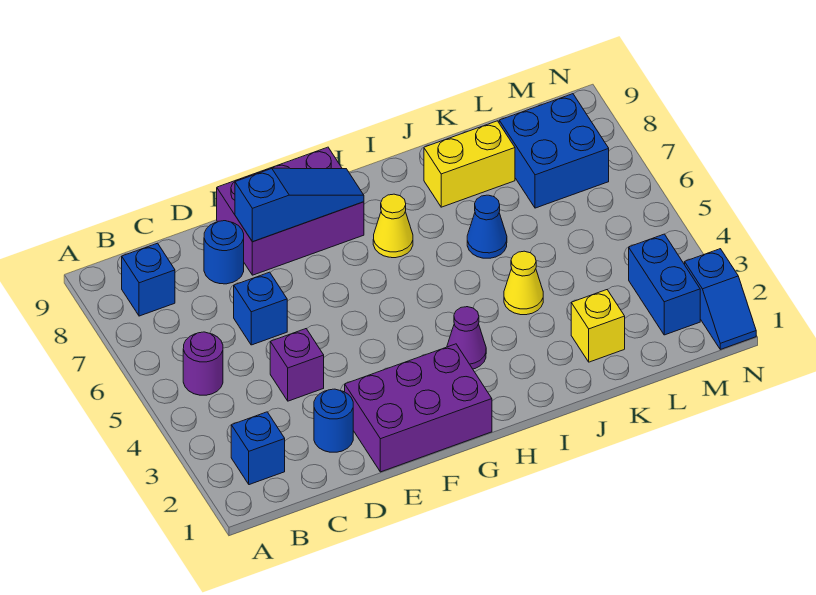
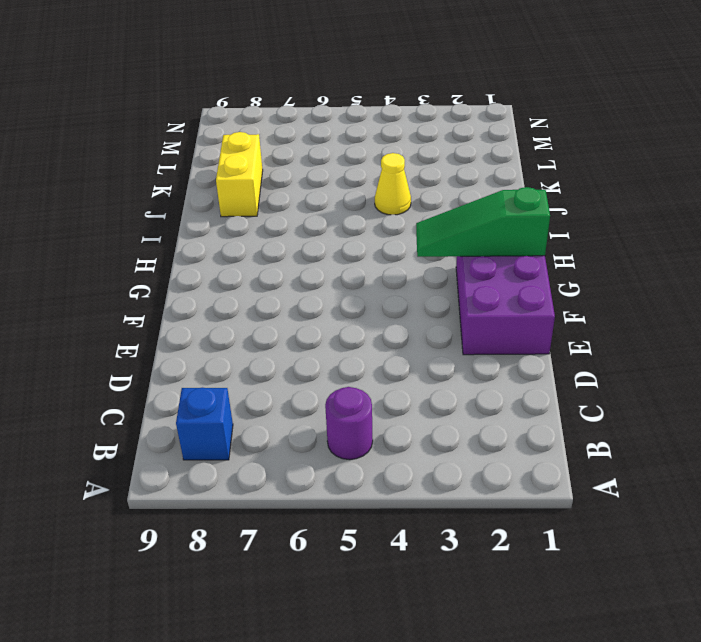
green slope G1:G3 level 2 top 1 -> none
none -> blue brick B2 level 1
none -> blue round brick D2 level 1
none -> purple brick D4 level 1

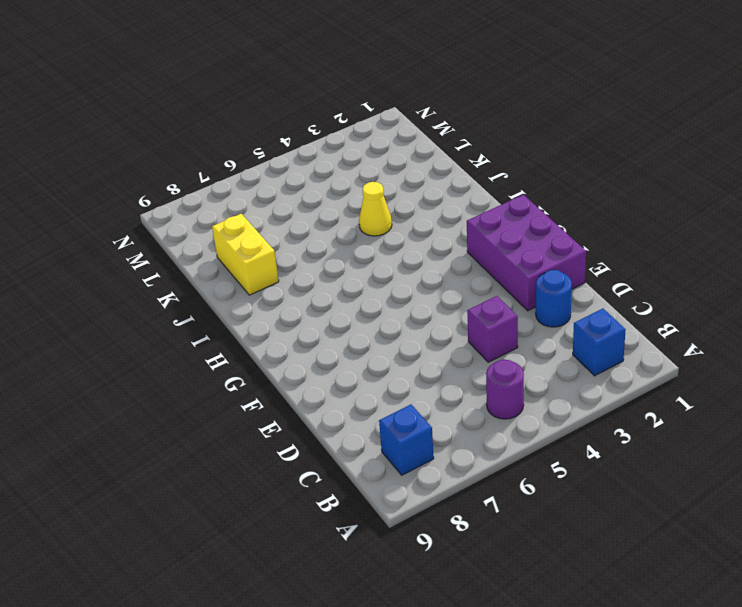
none -> blue brick D6 level 1
none -> blue round brick D8 level 1
none -> purple brick E8:G9 level 1

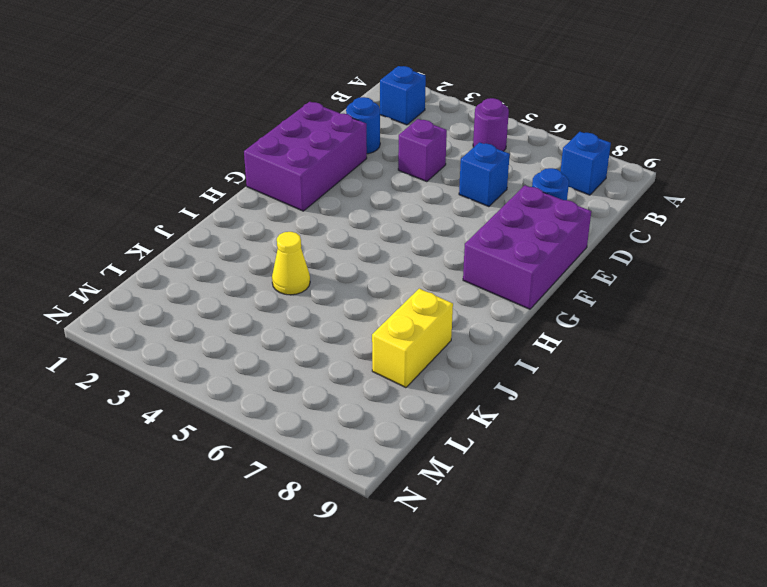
none -> purple cone H3 level 1
none -> yellow cone H7 level 1
none -> blue cone J6 level 1

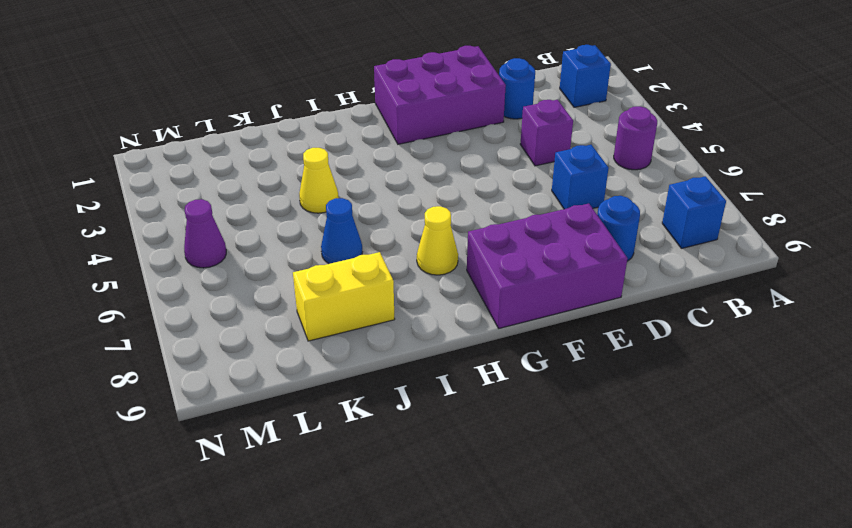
purple cone M5 level 1 -> purple cone H3 level 1
none -> yellow brick K2 level 1
none -> blue brick L7:M8 level 1
none -> blue brick M2:M3 level 1

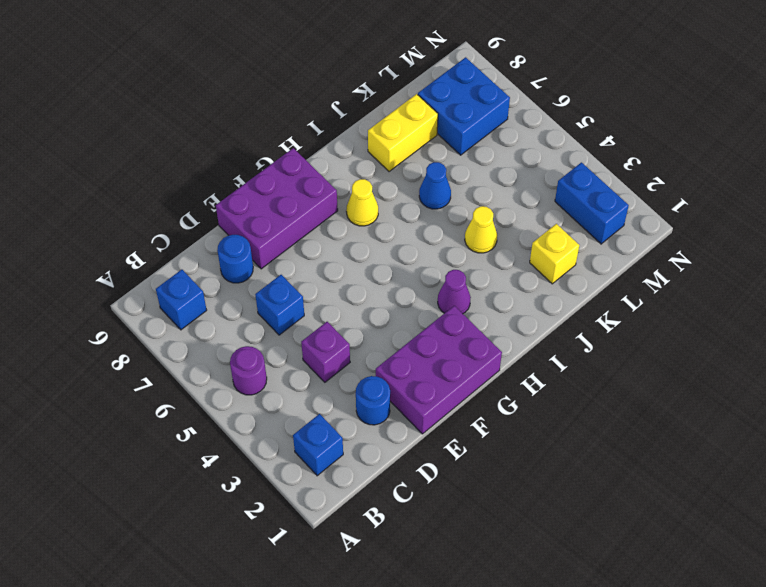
none -> blue slope N1:N2 level 1 top 2
none -> blue slope E8:G8 level 2 top E

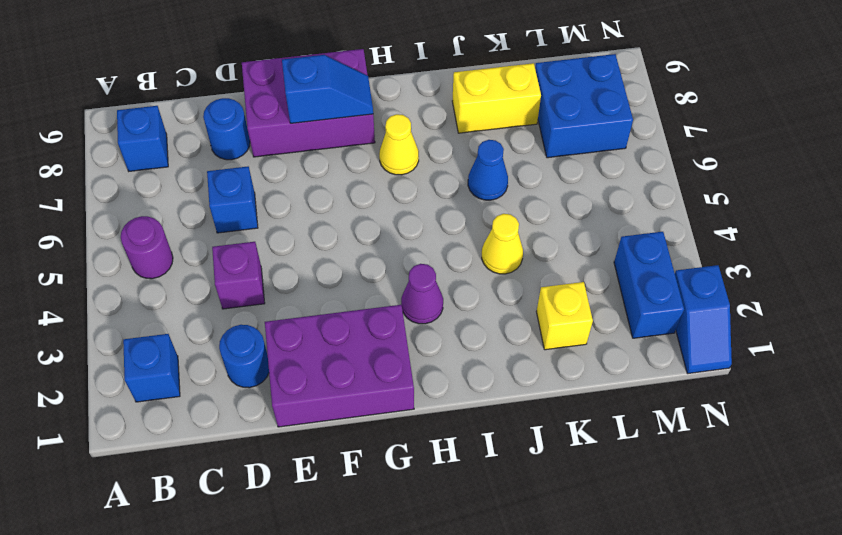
blue slope F8:G8 level 2 top F -> blue slope E8:G8 level 2 top E

